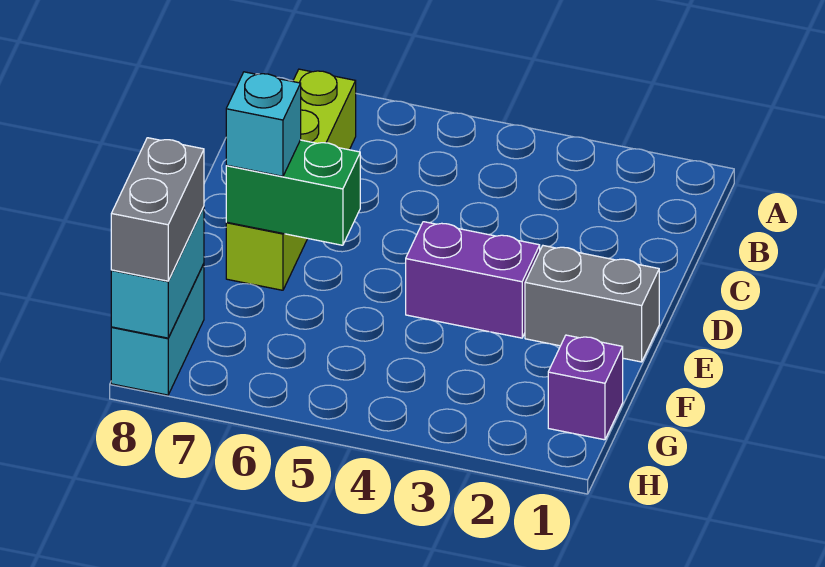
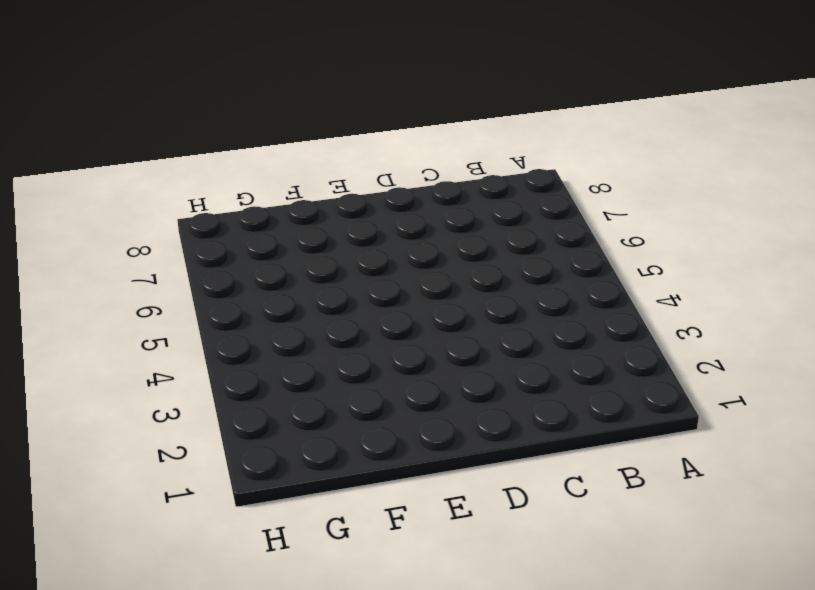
none -> lime brick B7:E7 level 1
none -> grey brick E1:E2 level 1

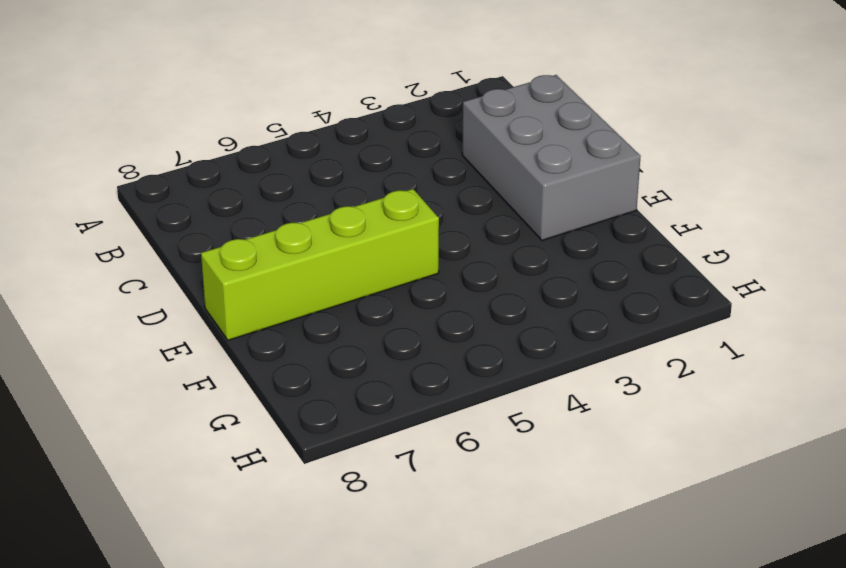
grey brick C1:E2 level 1 -> grey brick E1:E2 level 1
lime brick E5:E8 level 1 -> lime brick B7:E7 level 1
none -> purple brick E3:E4 level 1
none -> purple brick G1 level 1

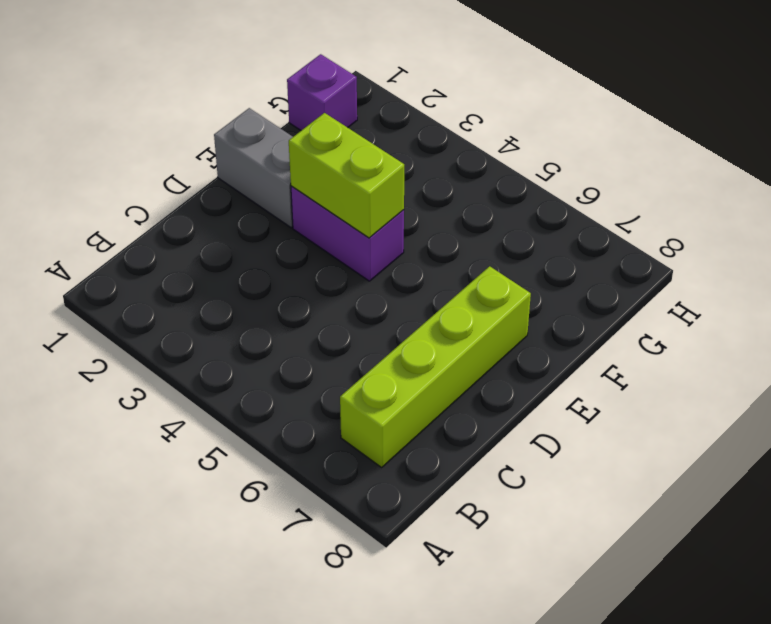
lime brick E3:E4 level 2 -> none
none -> cyan brick G8:H8 level 1
none -> green brick E6:E7 level 2

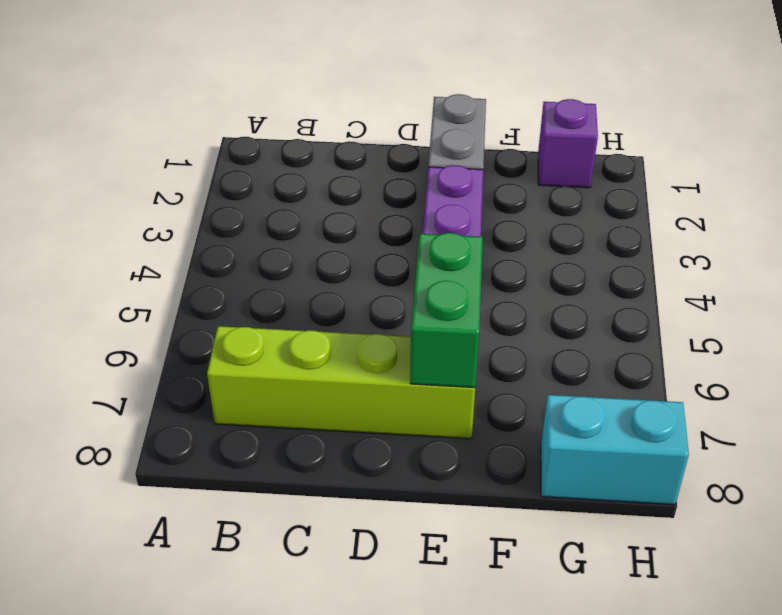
none -> cyan brick G8:H8 level 2
none -> cyan brick E7 level 3

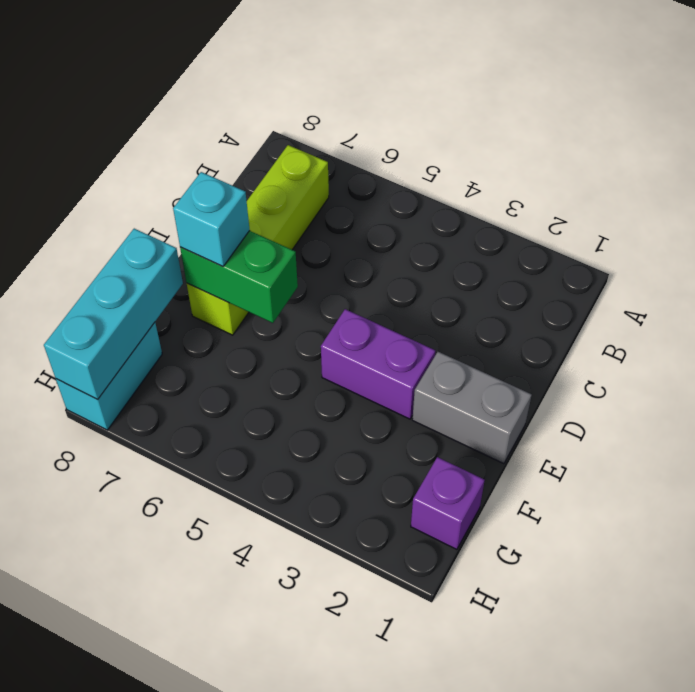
cyan brick F8:H8 level 2 -> cyan brick G8:H8 level 2
none -> grey brick G8:H8 level 3

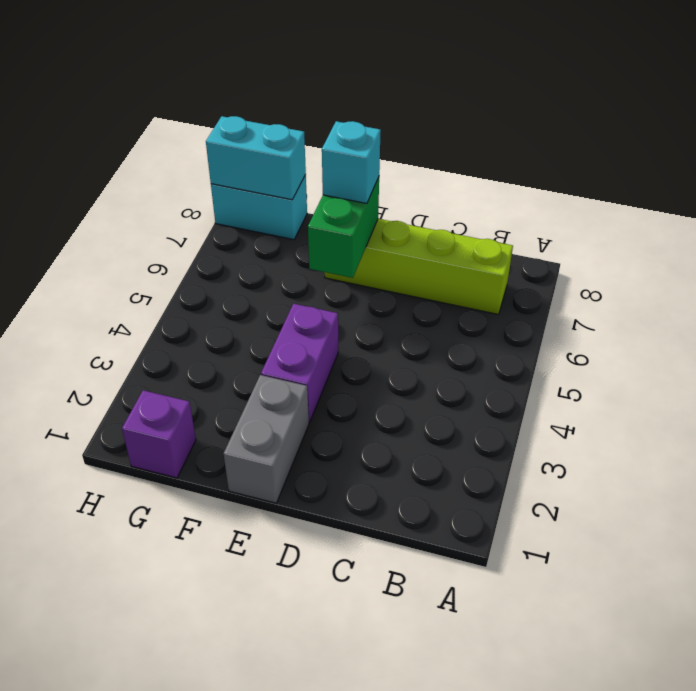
none -> grey brick G8:H8 level 3

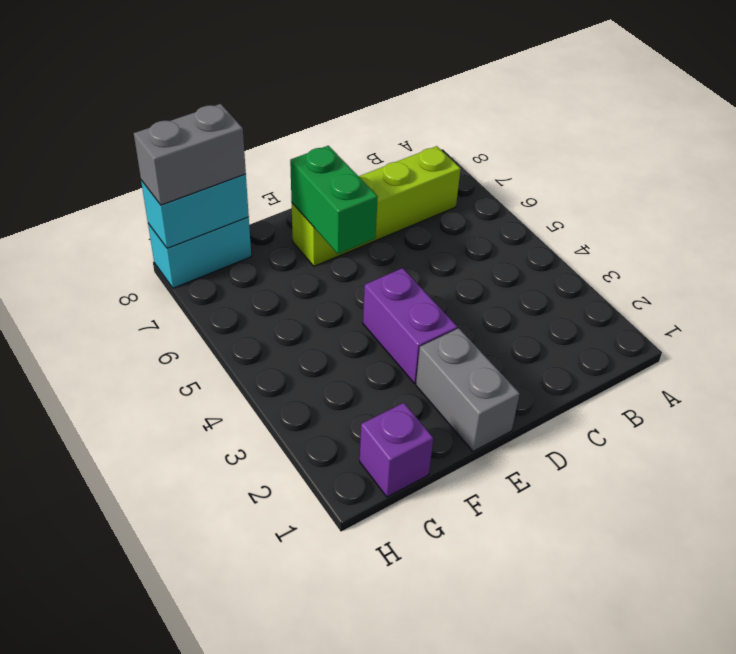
none -> cyan brick E7 level 3

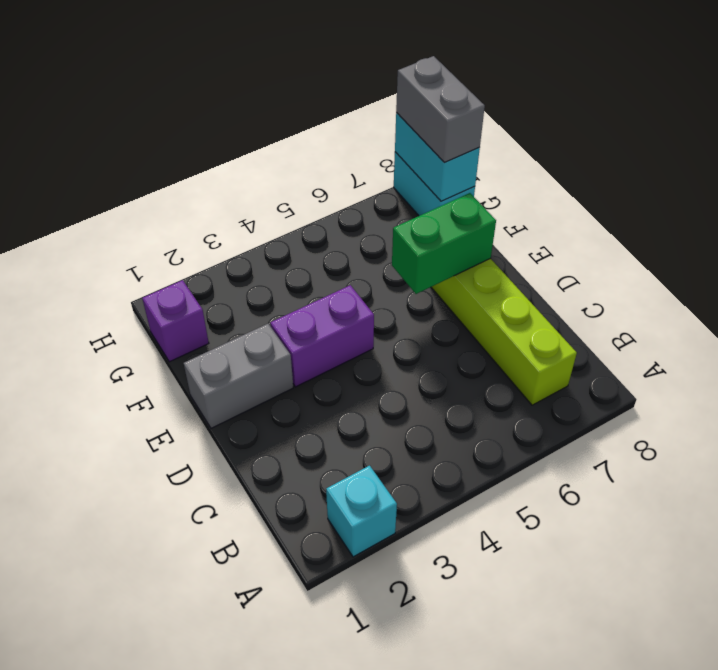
cyan brick A2 level 1 -> cyan brick E7 level 3

